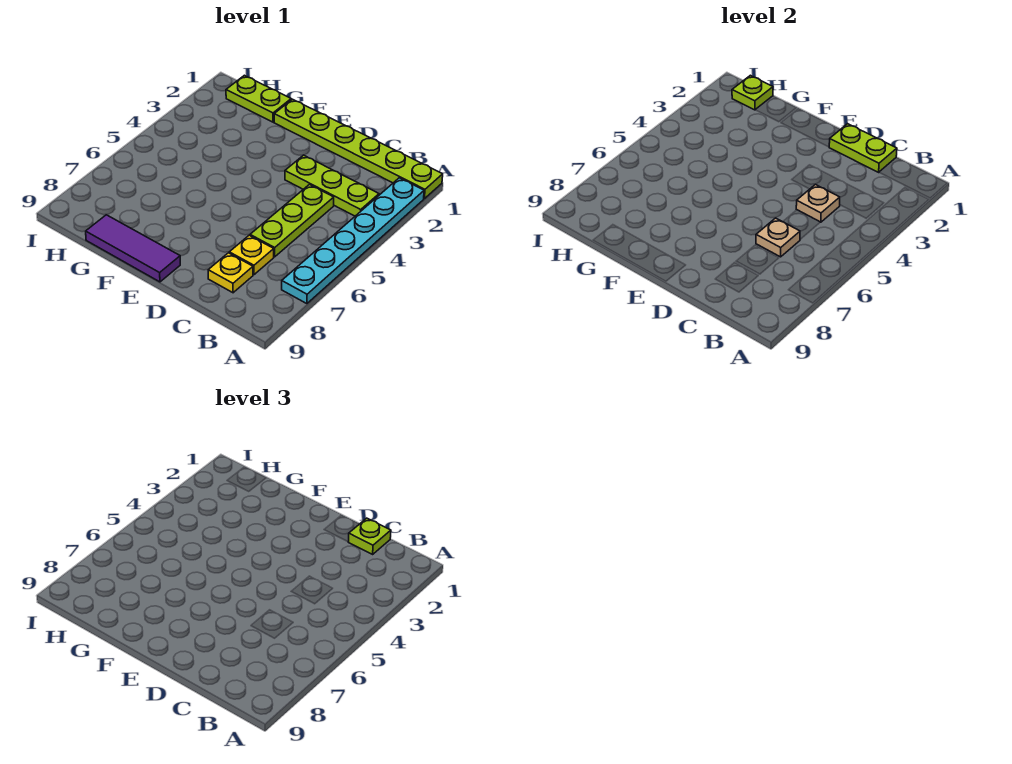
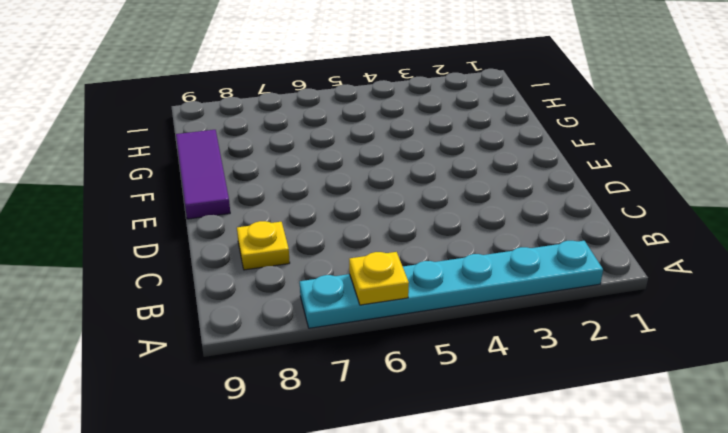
yellow plate A6 level 2 -> yellow plate C7 level 1
none -> lime plate A1:F1 level 1
none -> lime plate B3:D3 level 1
none -> lime plate C4:C6 level 1

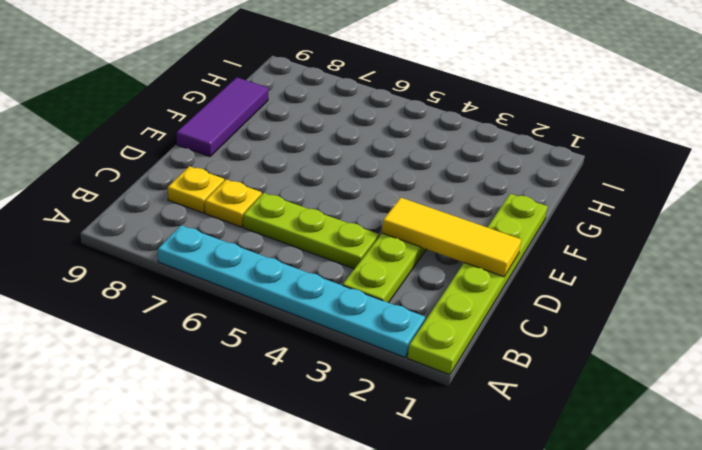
yellow tile D1:D3 level 2 -> lime plate C1:D1 level 2
none -> lime plate G1:H1 level 1
none -> tan plate C4 level 2
none -> tan plate C6 level 2

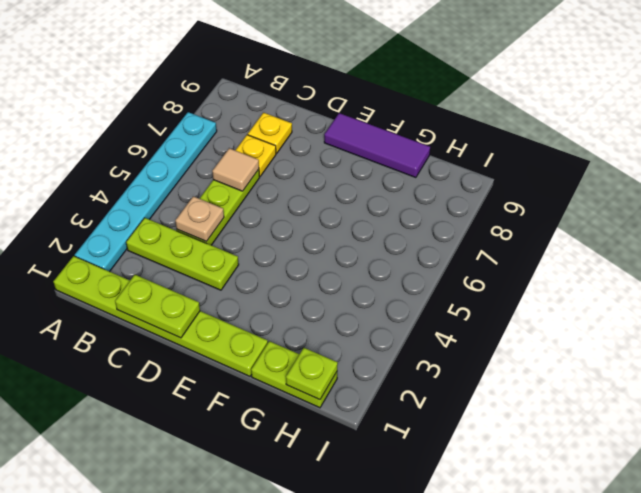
tan tile C6 level 2 -> tan plate C6 level 2
none -> lime plate C1 level 3

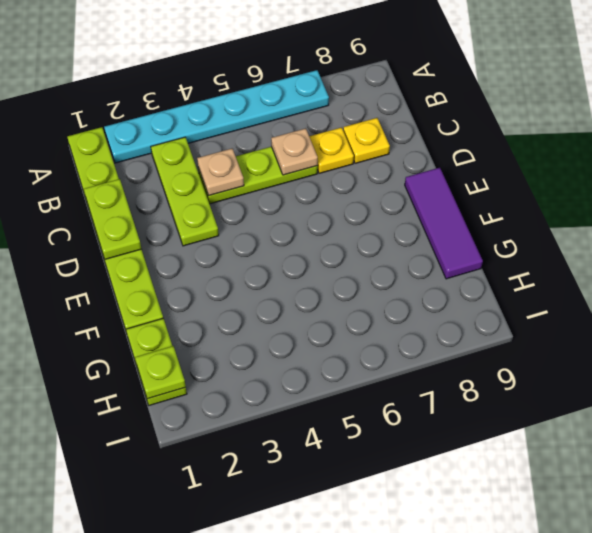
none -> lime plate C1 level 3

